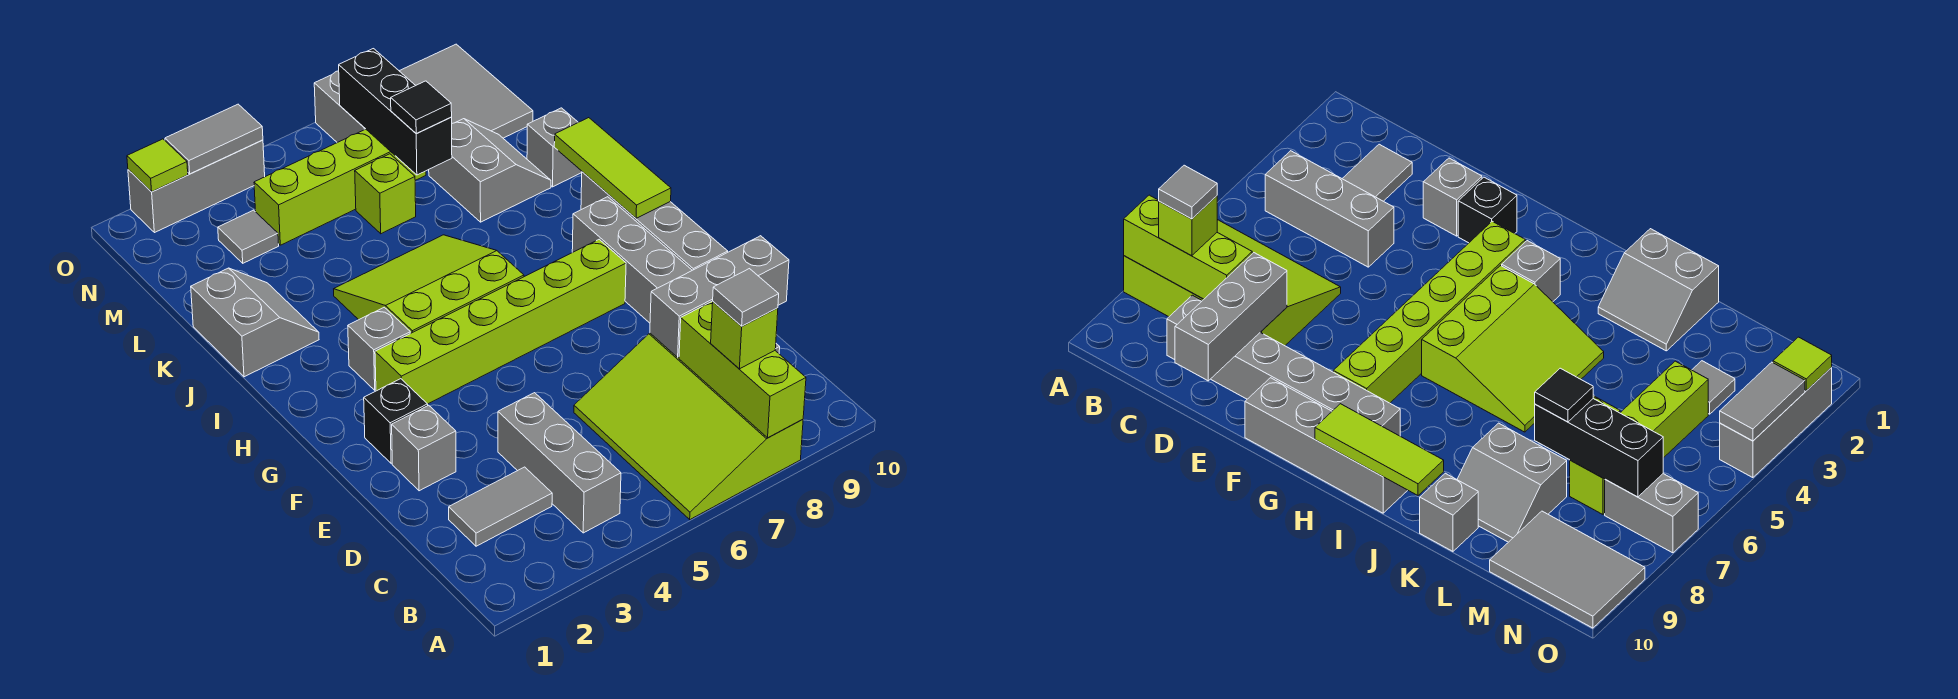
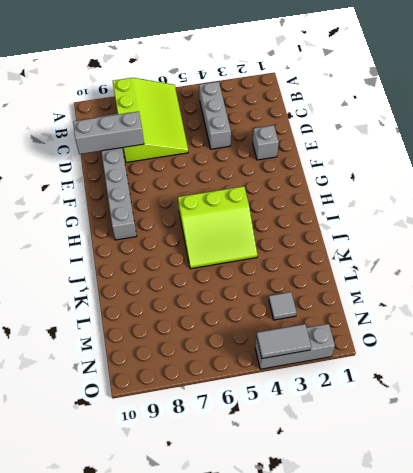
none -> grey tile C2:C3 level 1
none -> black brick F2 level 1
none -> grey brick F10:I10 level 1

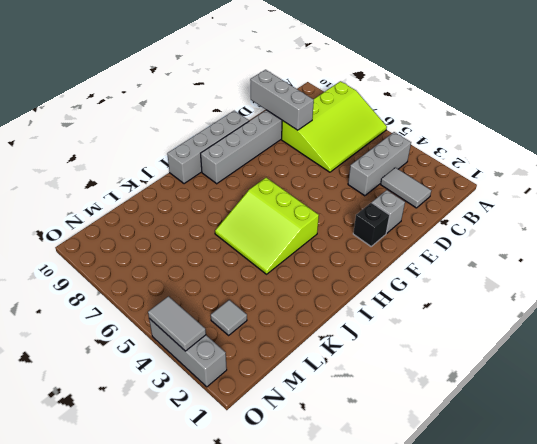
none -> lime brick G3:G8 level 1
none -> grey brick H3 level 1
none -> grey slope J1:K2 level 1 top 1

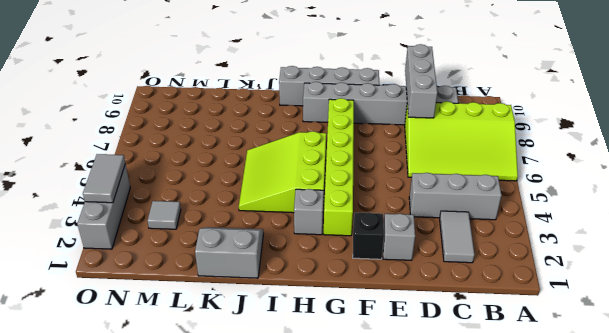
none -> grey slope K8:L9 level 1 top 8
none -> grey brick K10 level 1
none -> lime brick L6 level 1

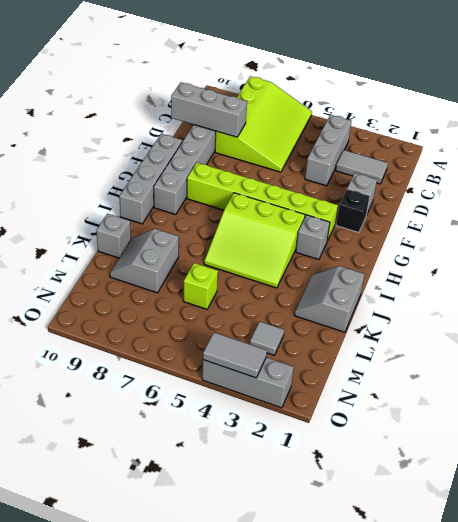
none -> lime brick M4:M7 level 1
none -> grey tile M9:O10 level 1
none -> grey brick N7:O7 level 1

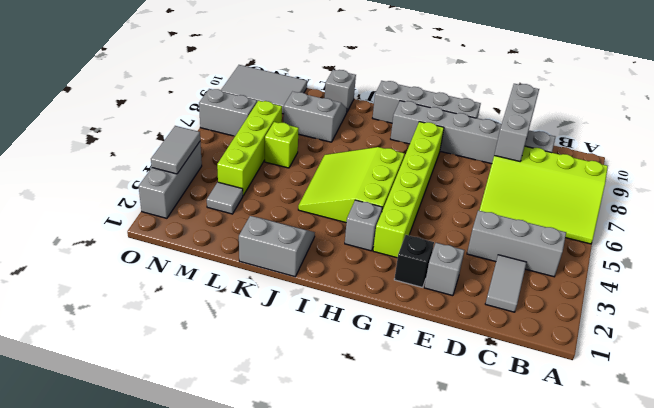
none -> lime brick A8:C8 level 2
none -> lime tile H10:J10 level 2
none -> black brick L7:N7 level 2

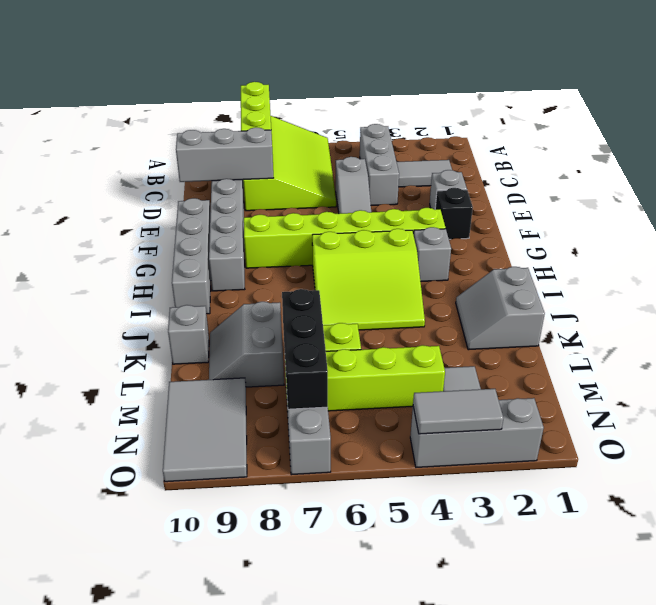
grey slope D5:F5 level 1 top D -> none
none -> lime tile H10:J10 level 2
none -> lime tile O2 level 2
none -> lime brick B8 level 3

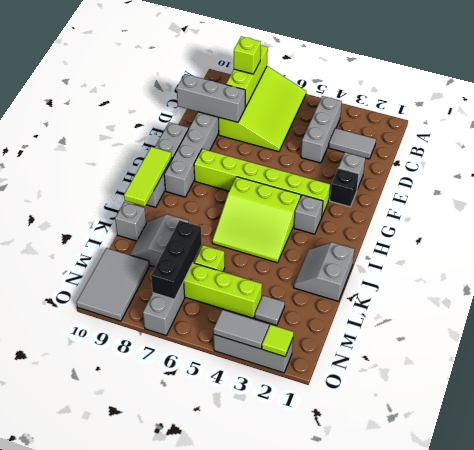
none -> black tile L7 level 3
none -> grey tile B8 level 4

